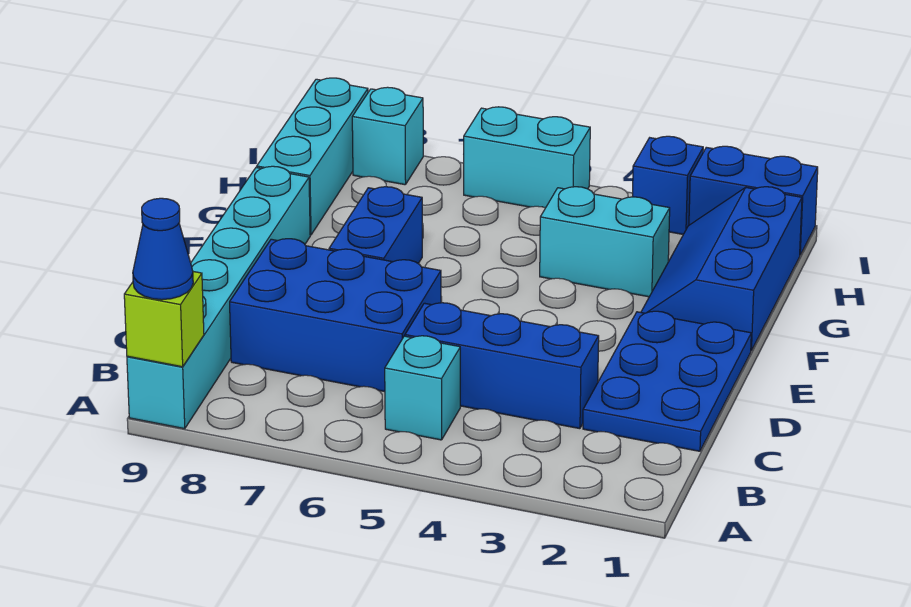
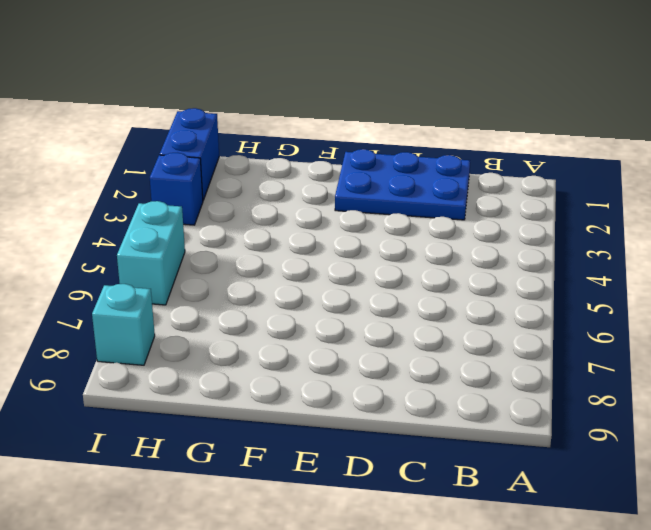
none -> cyan brick A9:F9 level 1
none -> cyan brick B5 level 1
none -> blue brick C3:C5 level 1

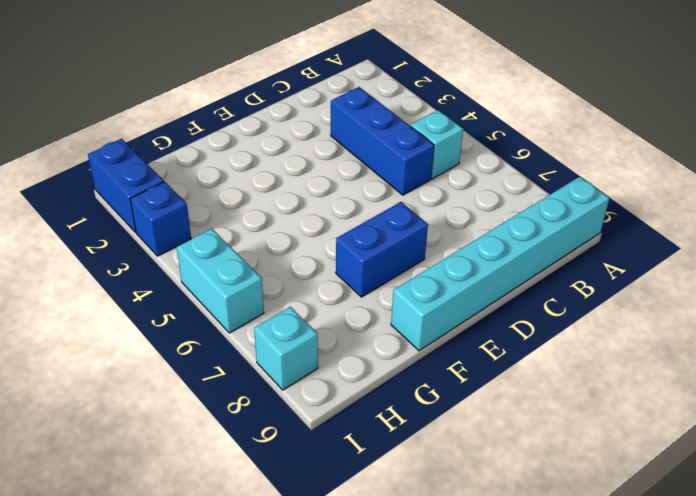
none -> blue plate C1:E2 level 1
none -> blue brick C6:D8 level 1
none -> blue slope F1:H2 level 1 top 1

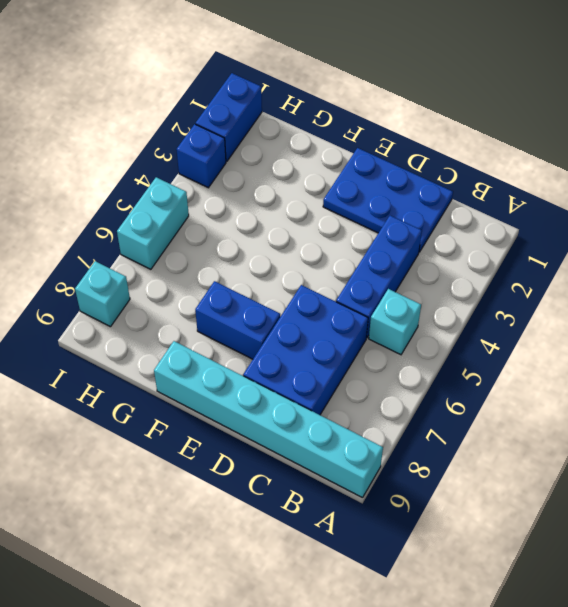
none -> blue slope F1:H2 level 1 top 1
none -> cyan brick G3:G4 level 1
none -> cyan brick G9:I9 level 1

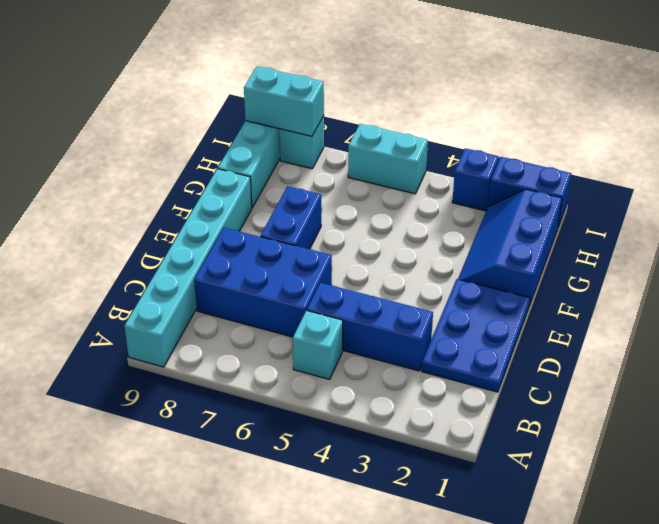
cyan brick I8:I9 level 2 -> cyan brick G3:G4 level 1
none -> lime brick A9 level 2
none -> blue cone A9 level 3

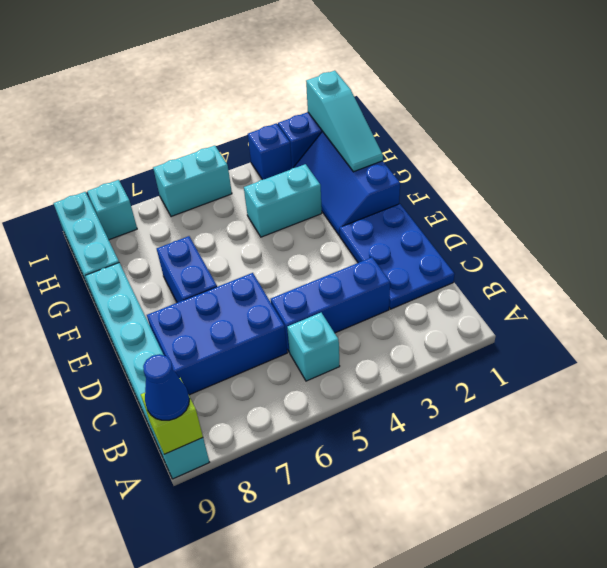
cyan slope G1:I1 level 2 top I -> none

